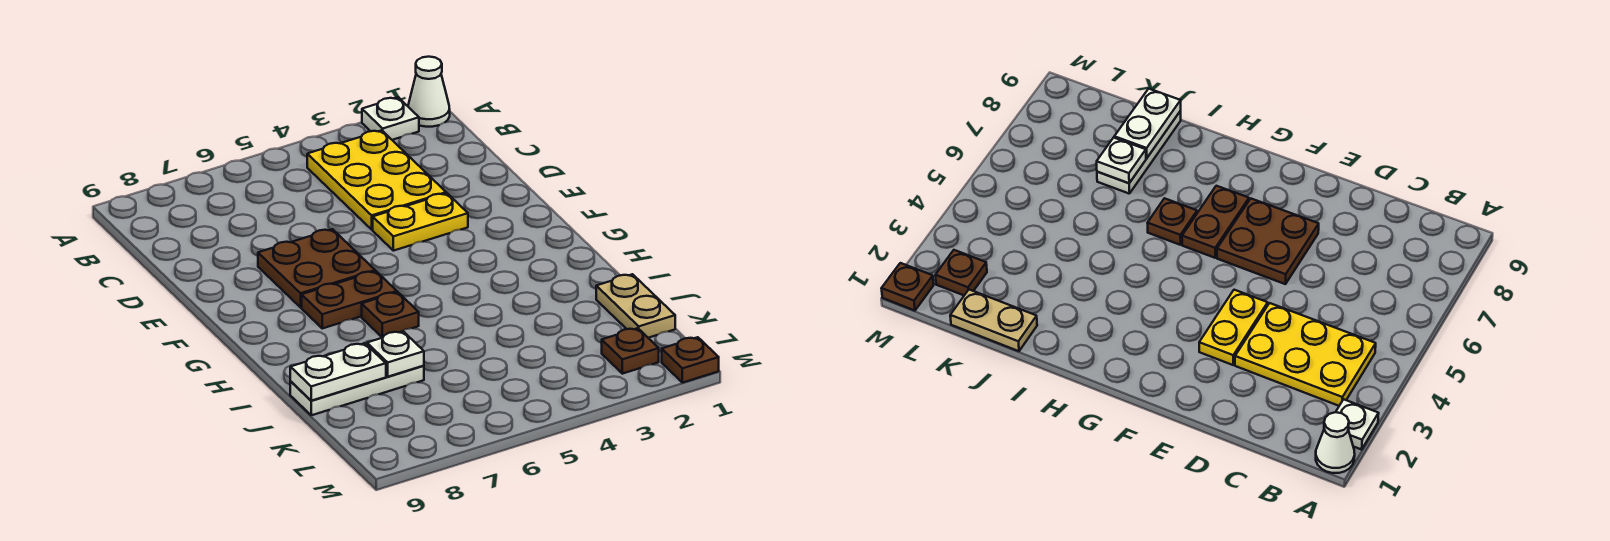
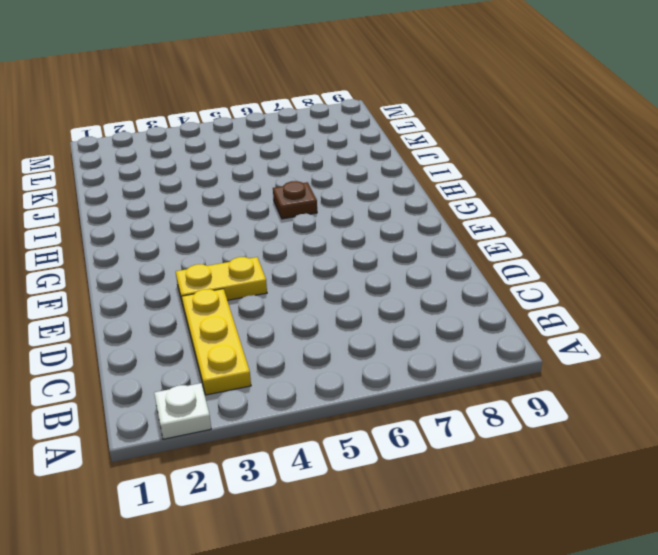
yellow plate B3:D3 level 1 -> yellow plate B3:D4 level 1
none -> white cone A1 level 1
none -> brown plate E6:F7 level 1
none -> brown plate G6:G7 level 1

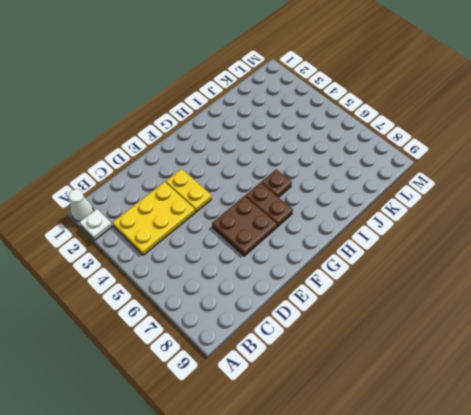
none -> tan plate J1:K1 level 1
none -> white plate J7:J9 level 1
none -> brown plate L2 level 1

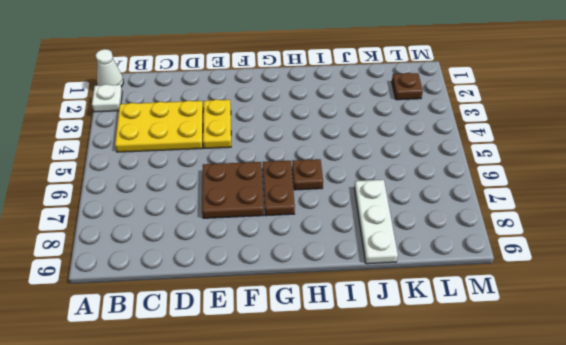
none -> tan plate J1:K1 level 1
none -> brown plate M1 level 1
none -> white plate J7 level 2

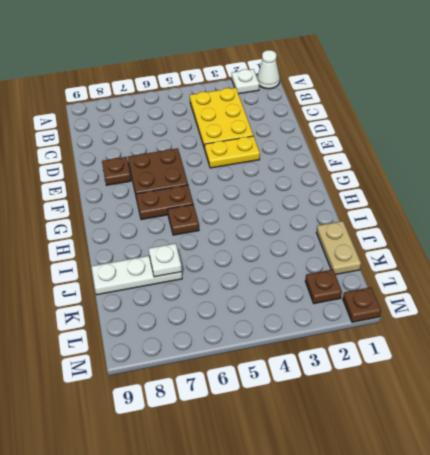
brown plate E8 level 1 -> none
none -> white plate J8:J9 level 2

